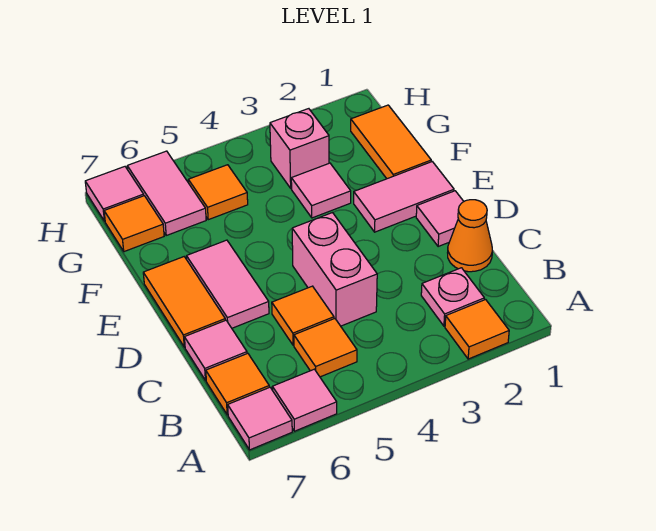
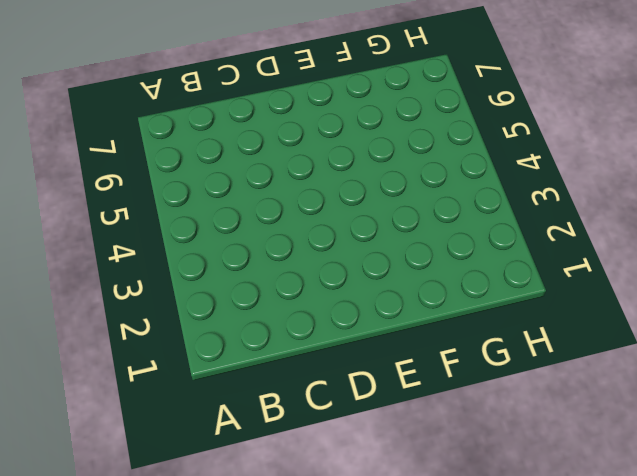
none -> orange tile A2 level 1
none -> pink tile A6 level 1
none -> pink tile A7 level 1

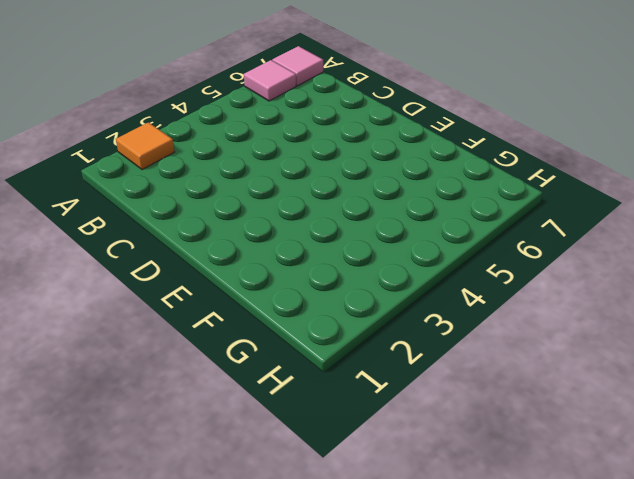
none -> pink plate B2 level 1
none -> orange tile B5 level 1
none -> orange tile B7 level 1

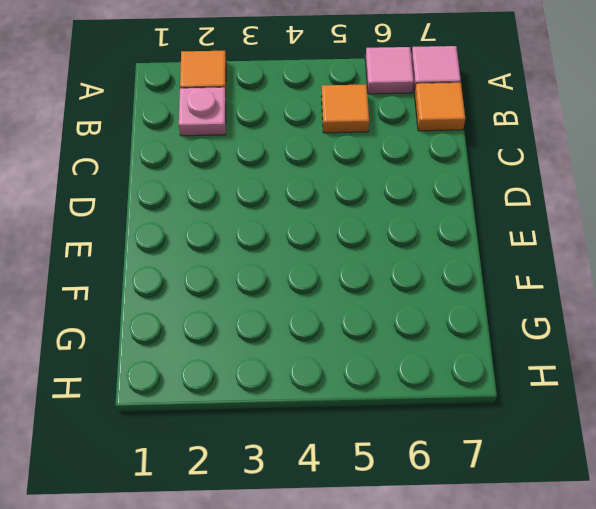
none -> orange cone C1 level 1
none -> pink brick C4:D4 level 1
none -> orange tile C5 level 1

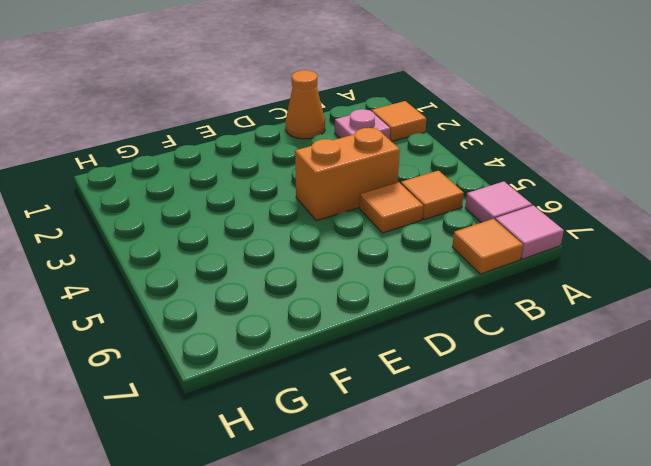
orange brick C4:D4 level 1 -> pink brick C4:D4 level 1
none -> pink tile C7 level 1
none -> pink tile D1 level 1
none -> pink tile D6:E6 level 1

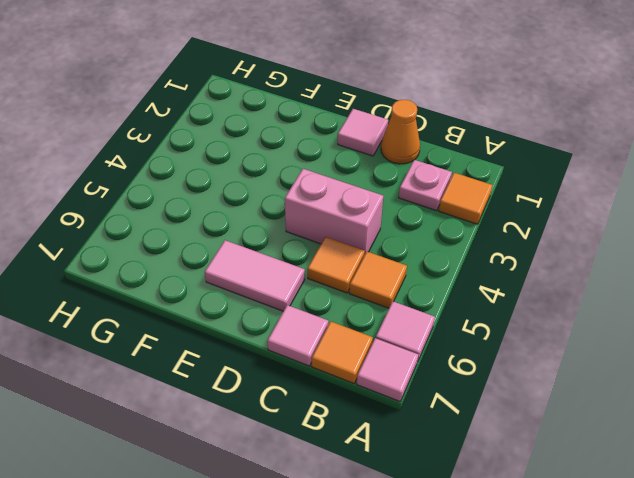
none -> orange tile D7:E7 level 1
none -> pink tile E1:E2 level 1
none -> orange tile F1:G1 level 1

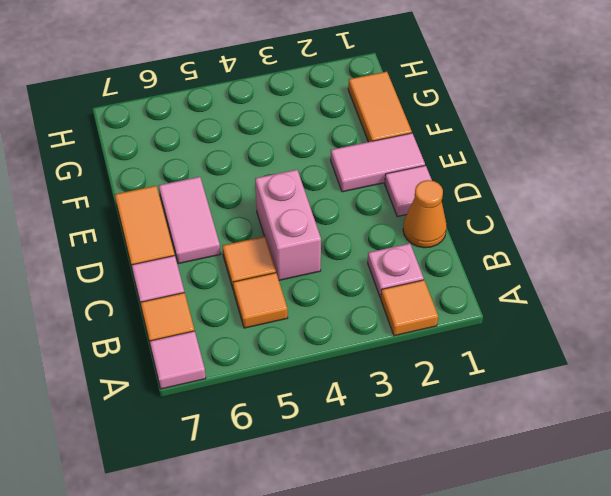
none -> pink tile A6 level 1
none -> pink tile F3 level 1
none -> pink brick G3 level 1

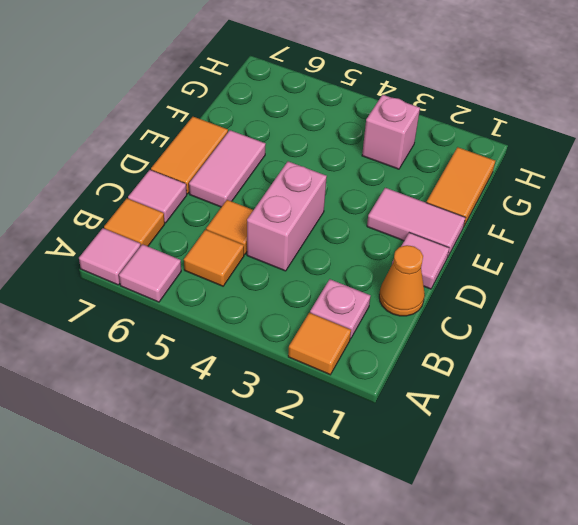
none -> pink tile F3 level 1
none -> orange tile G5 level 1
none -> pink tile G6:H6 level 1

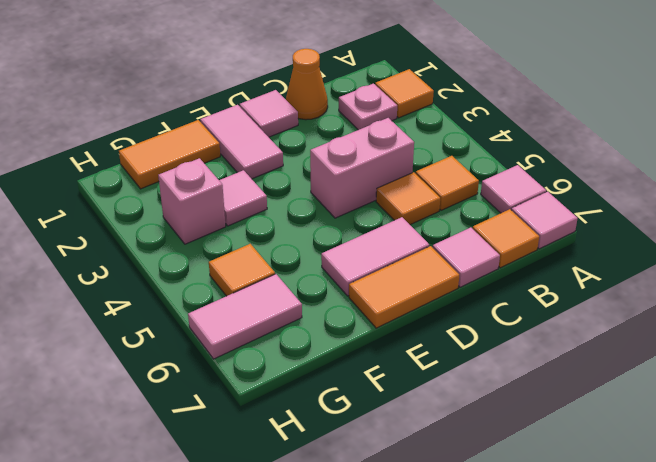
none -> orange tile G7 level 1
none -> pink tile H7 level 1

